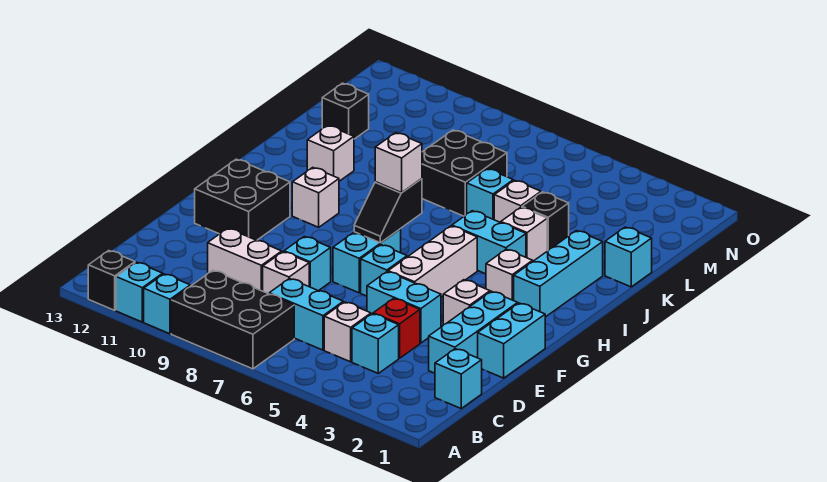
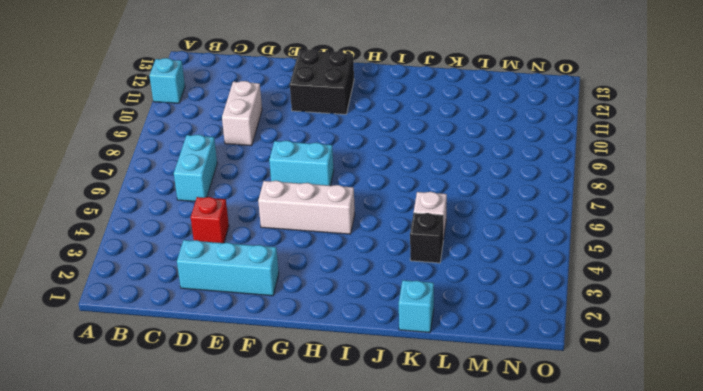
none -> black brick A7:B9 level 1
none -> cyan brick A10 level 1
none -> black brick A12 level 1
none -> cyan brick C1 level 1

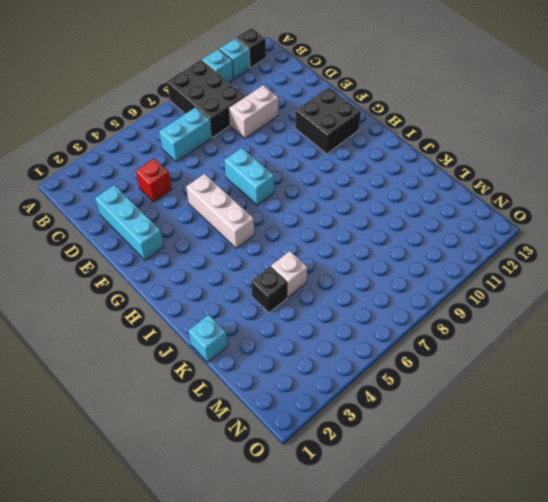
black brick A8:C9 level 1 -> black brick A7:B9 level 1
none -> cyan brick C1 level 1
none -> cyan brick C4 level 1
none -> white brick C5 level 1
none -> white brick D8 level 1

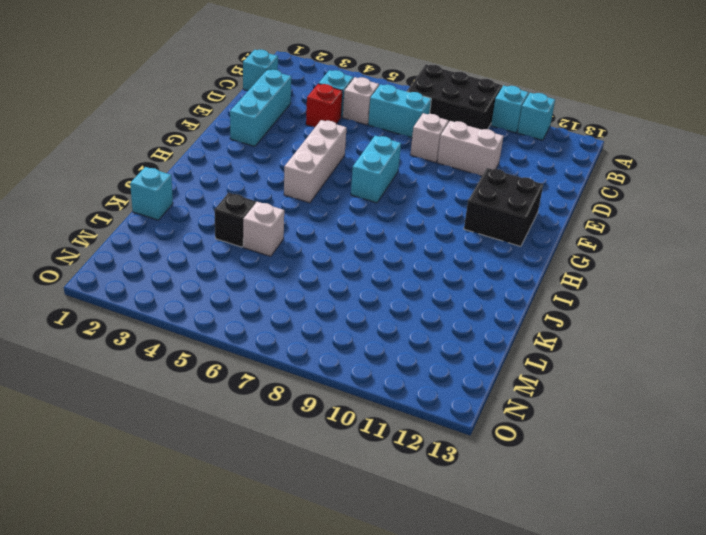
none -> black brick A12 level 1
none -> cyan brick E1:F1 level 1
none -> cyan brick E4:E5 level 1
none -> cyan brick E8 level 1

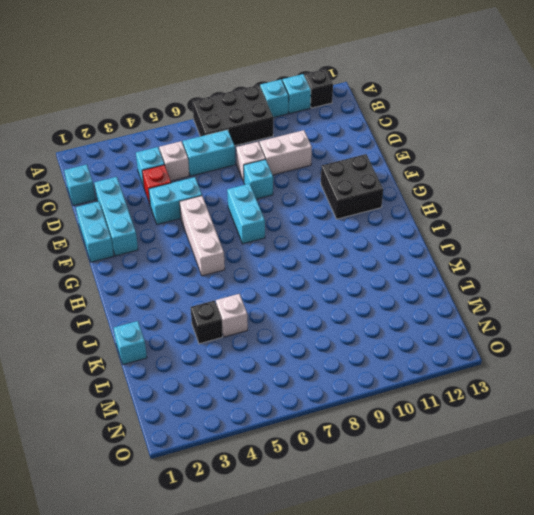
none -> white brick F3 level 1
none -> cyan brick F6 level 1
none -> cyan brick H2:J2 level 1
none -> white brick H3 level 1

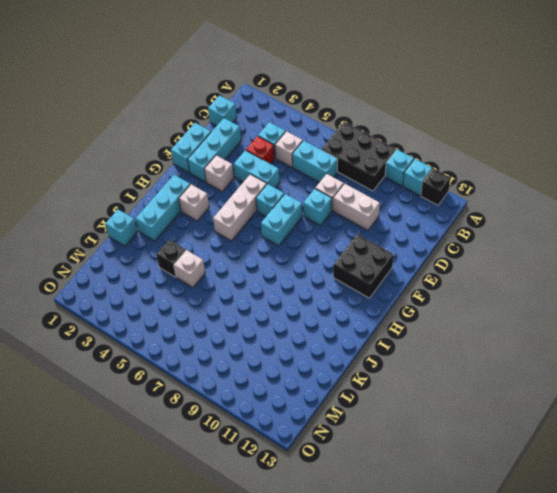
none -> white brick H10 level 1
none -> cyan brick I4:I5 level 1
none -> white brick J4 level 1
none -> white brick J11 level 1

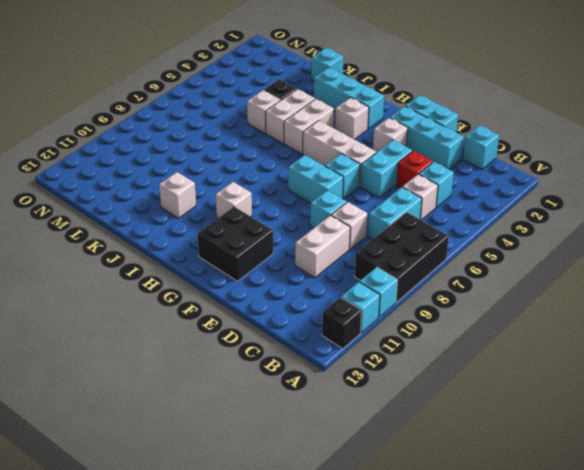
white brick I4:I5 level 1 -> cyan brick I4:I5 level 1
white brick J4:J5 level 1 -> white brick J4 level 1
none -> cyan brick K6 level 1
none -> black brick K7:L8 level 1
none -> black brick L12 level 1
none -> black slope G7:H7 level 2 top H

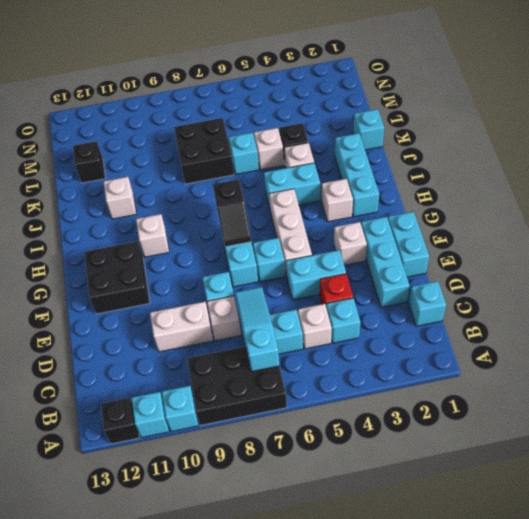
cyan slope B7:D7 level 2 top B -> none
none -> white brick H7 level 3

